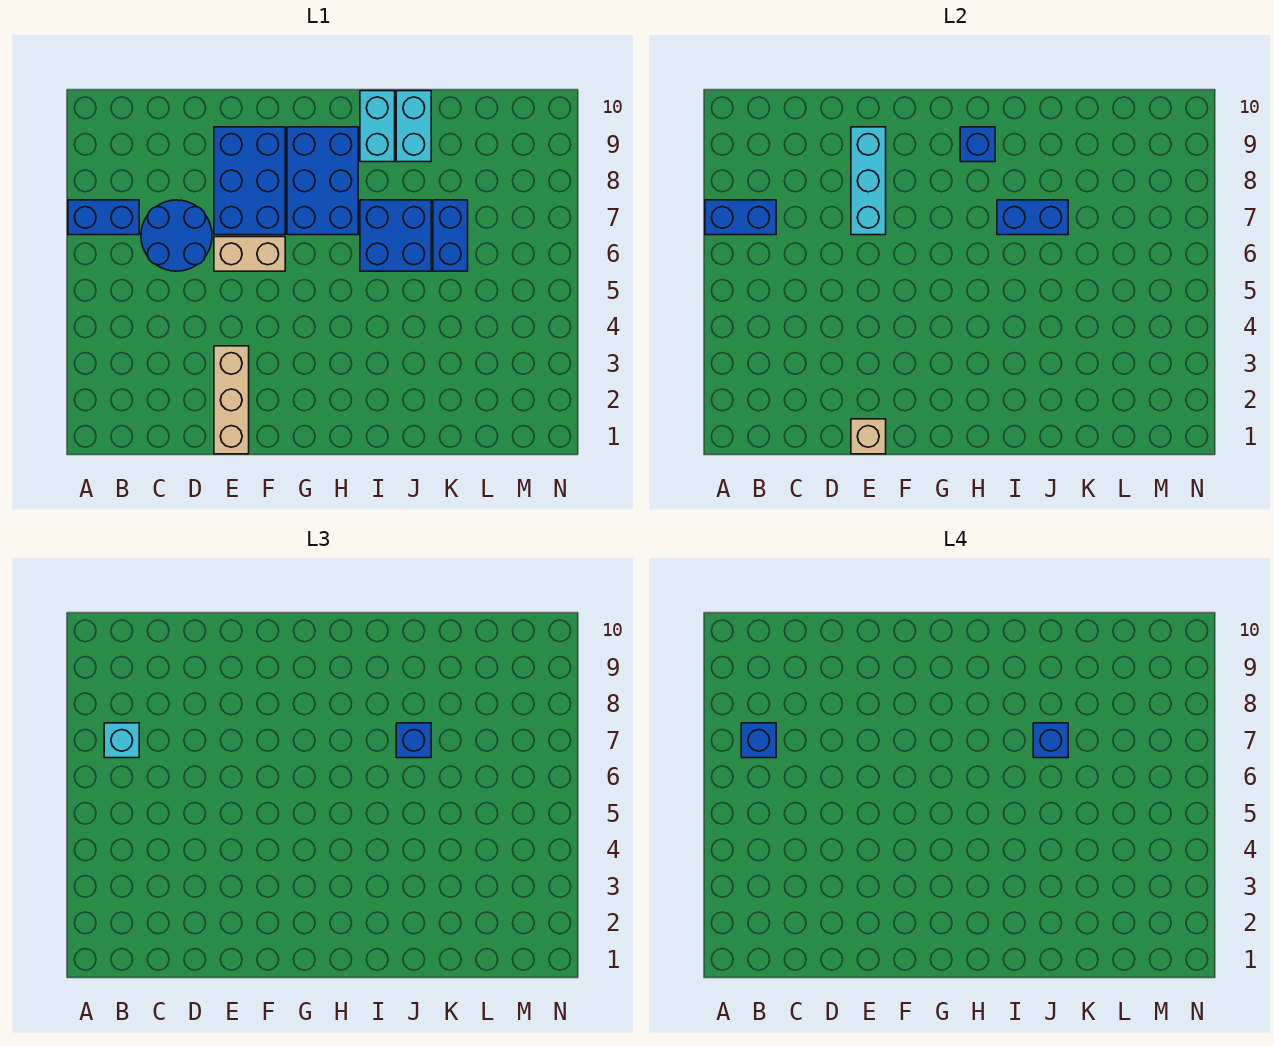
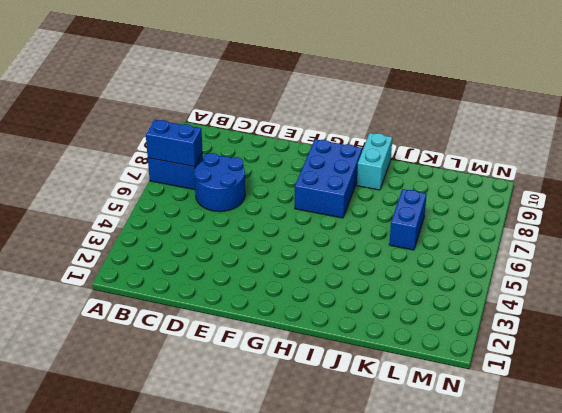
none -> tan brick E1:E3 level 1
none -> tan brick E6:F6 level 1
none -> blue brick E7:F9 level 1

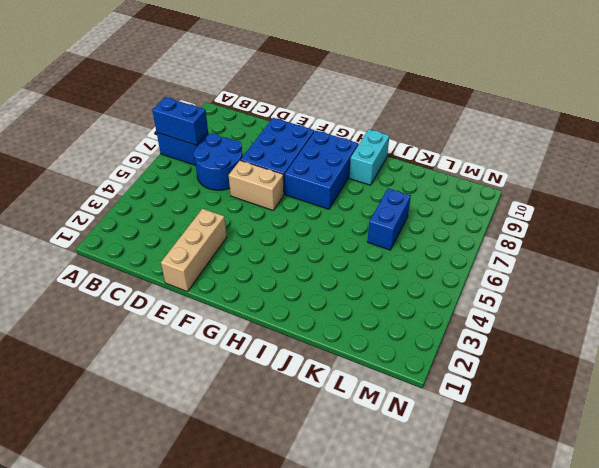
none -> blue brick I6:J7 level 1
none -> cyan brick J9:J10 level 1
none -> tan brick E1 level 2

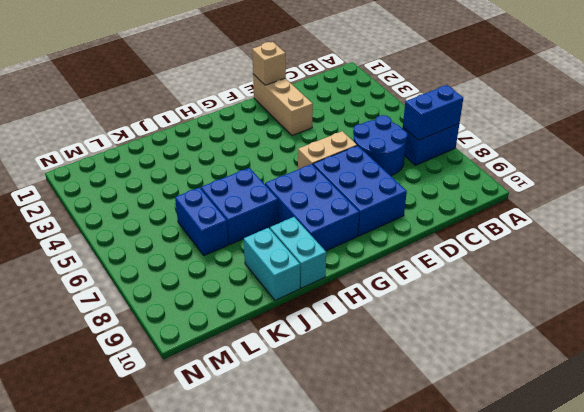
none -> cyan brick E7:E9 level 2
none -> blue brick H9 level 2
none -> blue brick I7:J7 level 2

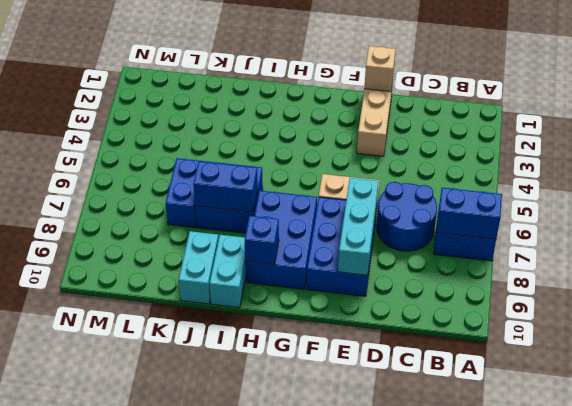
none -> cyan brick B7 level 3
none -> blue brick J7 level 3
none -> blue brick B7 level 4

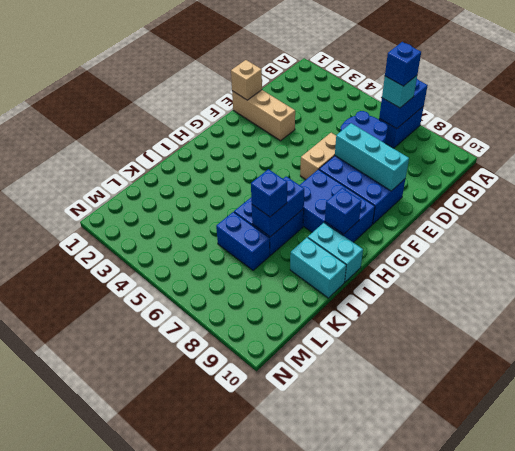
none -> blue brick J7 level 4

